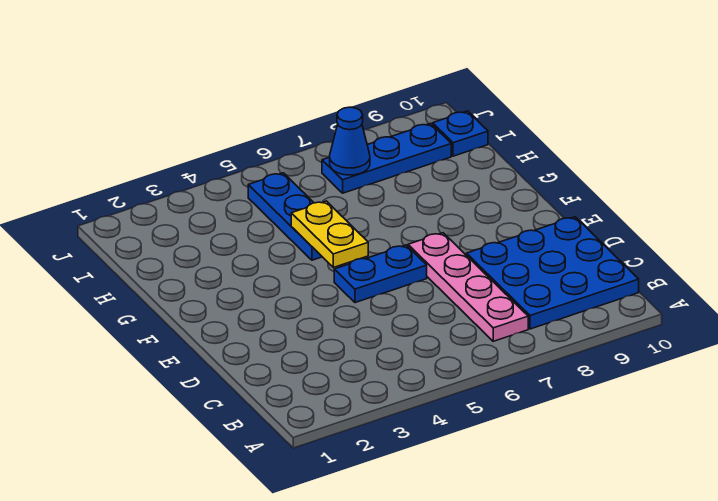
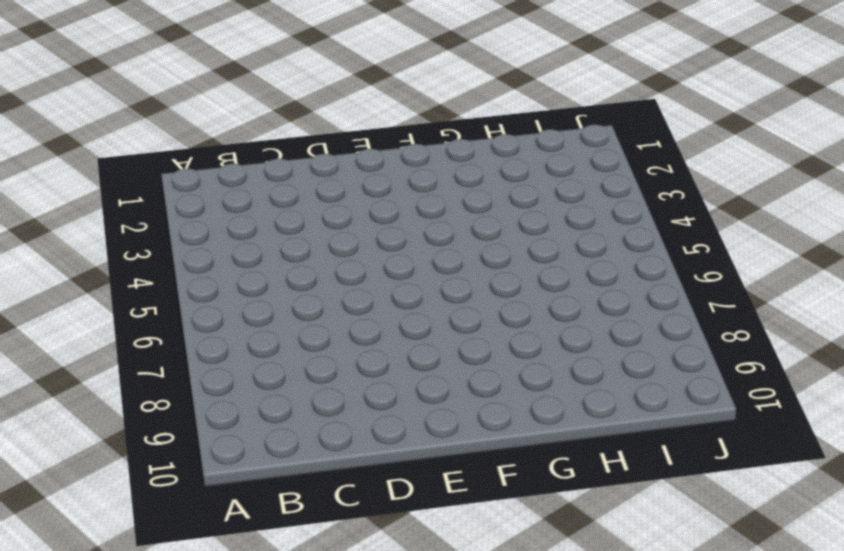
none -> pink plate B7:E7 level 1
none -> blue plate B8:D10 level 1

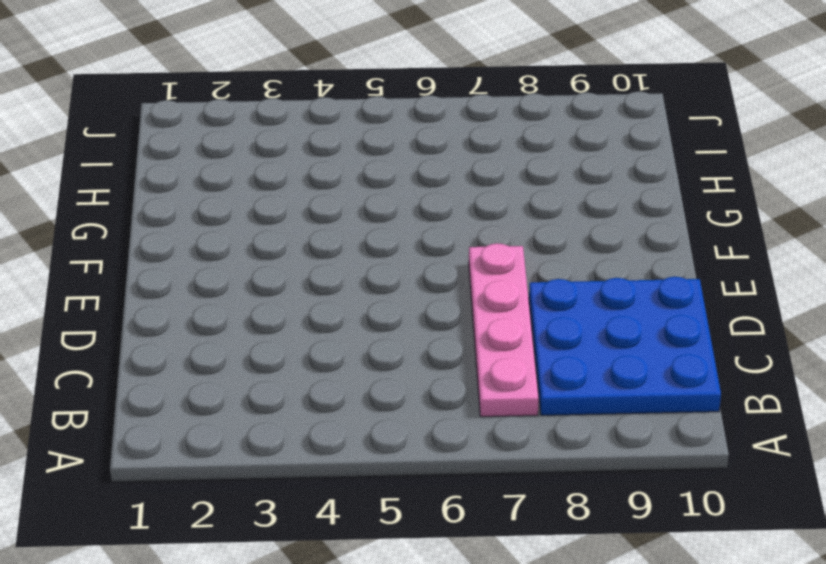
none -> blue plate E5:E6 level 1
none -> blue plate G5:I5 level 1

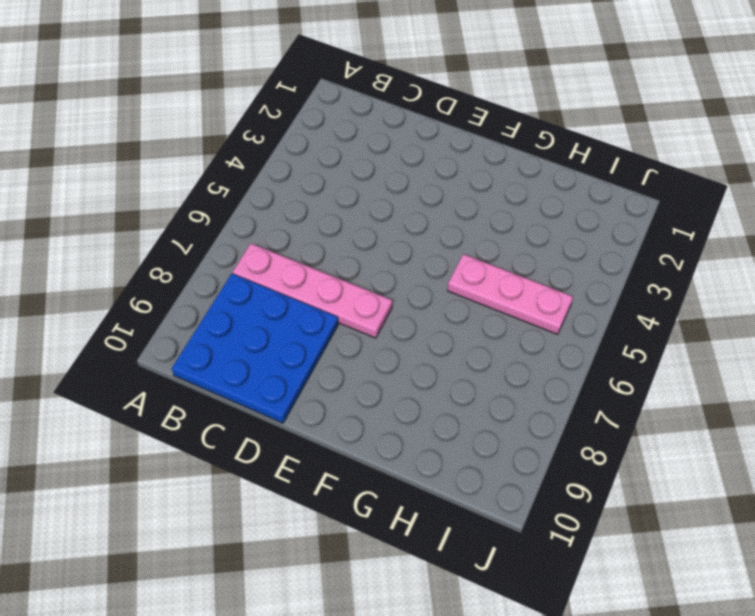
pink plate G5:I5 level 1 -> blue plate G5:I5 level 1
none -> blue plate E5:E6 level 1
none -> blue plate I7:I9 level 1

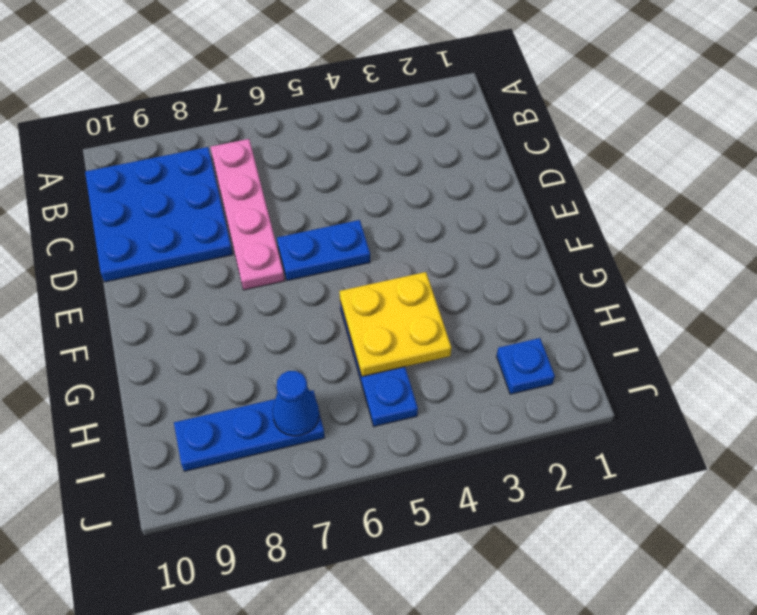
yellow plate G4:H5 level 2 -> yellow plate F5:G5 level 2
blue plate I2 level 1 -> blue plate I10 level 1

